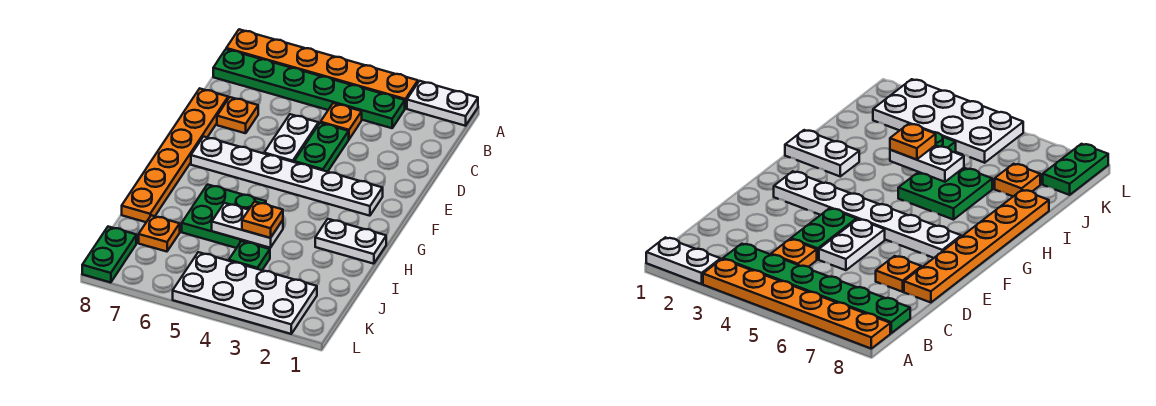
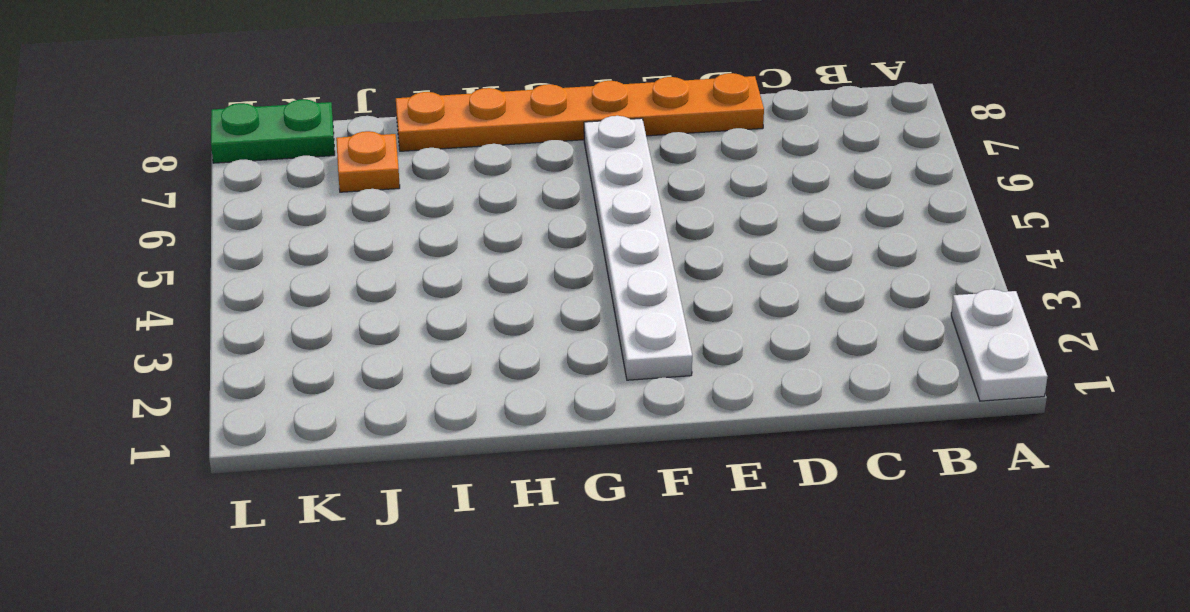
none -> orange plate A3:A8 level 1
none -> green plate B3:B8 level 1
none -> orange plate C4 level 1

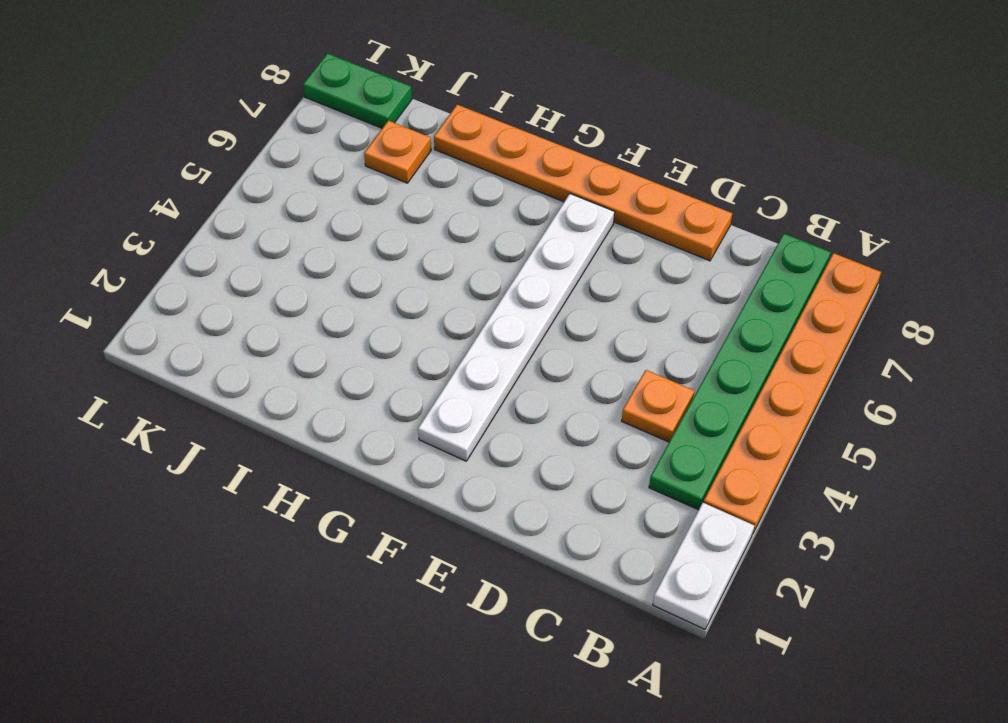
none -> green plate D4:E4 level 1
none -> white plate D5:E5 level 1
none -> orange plate D7 level 1

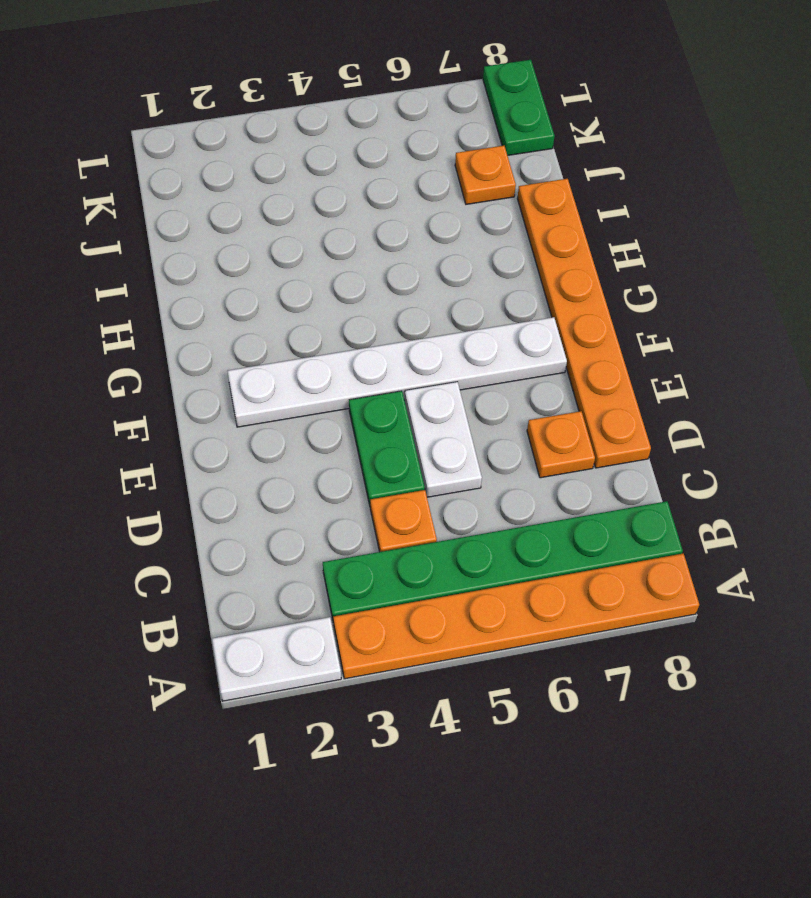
none -> white plate H1:H2 level 1
none -> green plate H5:I6 level 1
none -> green plate J4 level 1

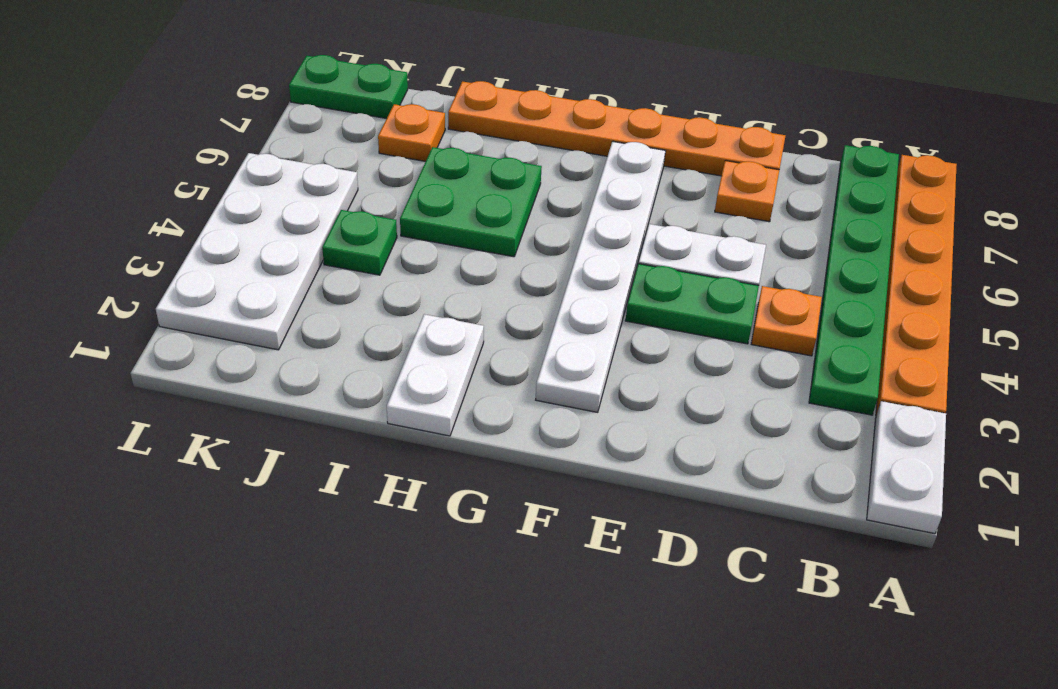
none -> white plate I4:I5 level 2
none -> orange plate I4 level 3

